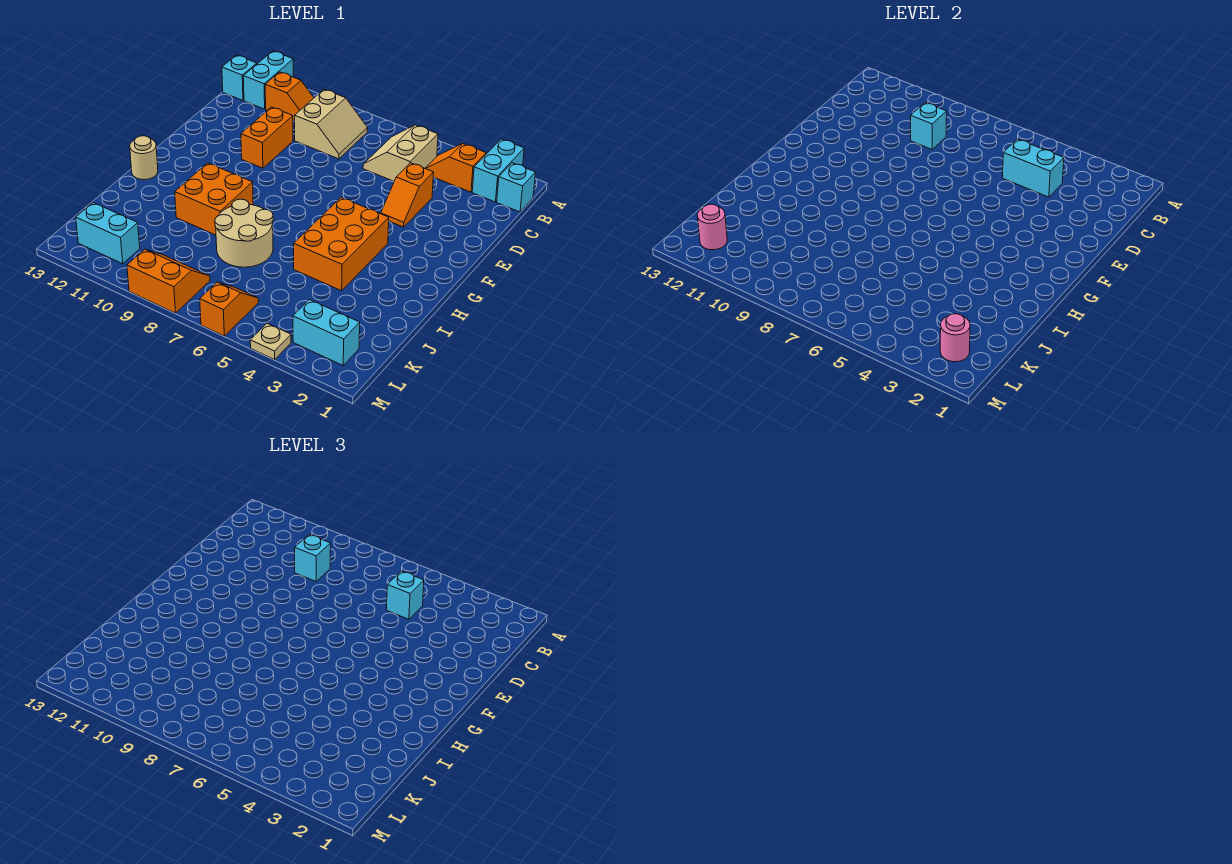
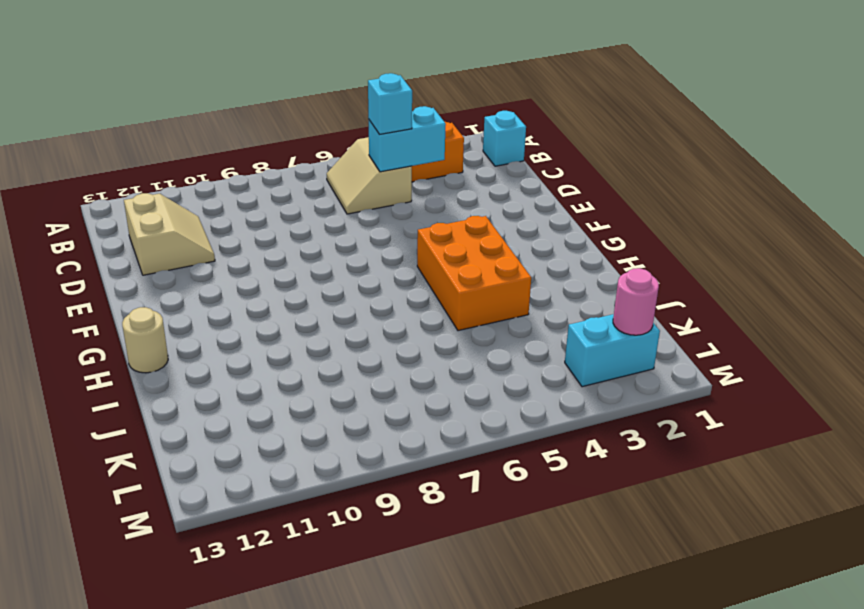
tan slope C11:D12 level 1 top 12 -> tan slope B8:C9 level 1 top 9
none -> cyan brick A2:B2 level 1
none -> cyan brick A12:B12 level 1
none -> orange slope B10:B11 level 1 top 11

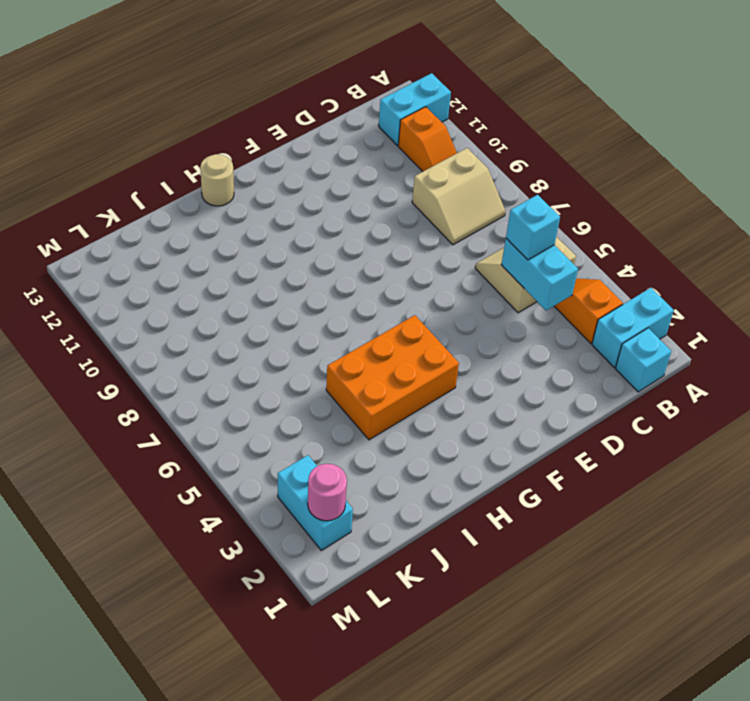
none -> cyan brick B13 level 1
none -> orange slope D4:E4 level 1 top D
none -> orange brick D10:E10 level 1

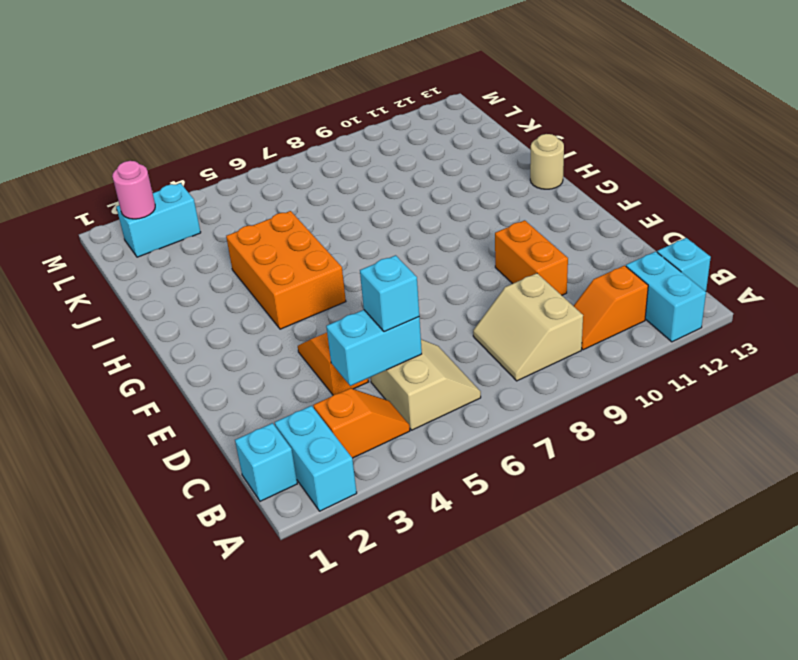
none -> orange brick H9:I10 level 1
none -> tan round brick I7:J8 level 1
none -> orange slope L6:M6 level 1 top M

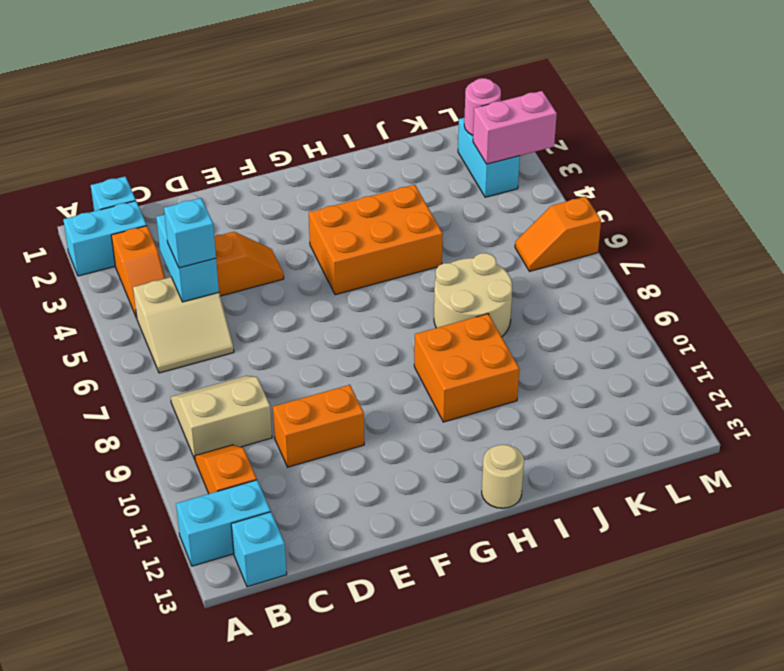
pink brick L3:M3 level 2 -> none
none -> orange slope L8:M9 level 1 top M
none -> cyan brick L11:L12 level 1
none -> tan plate M4 level 1

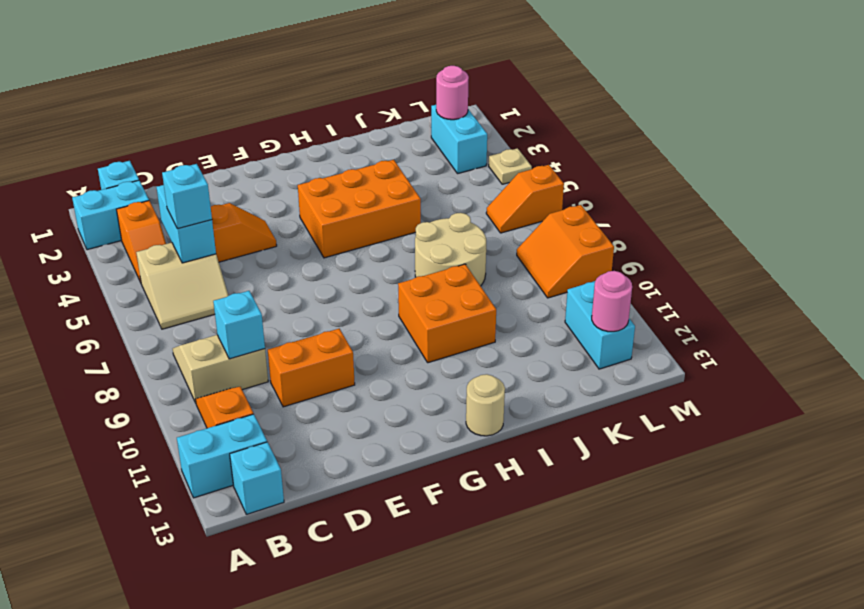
none -> cyan brick C9 level 3

